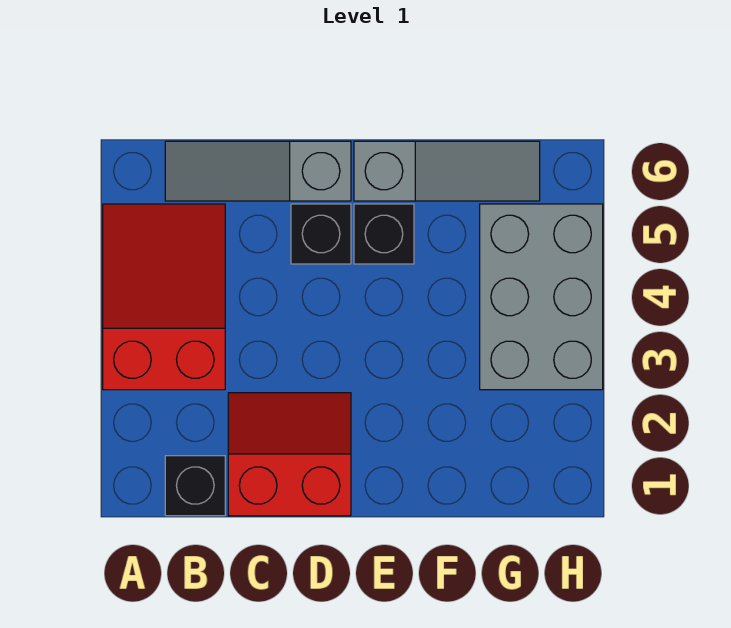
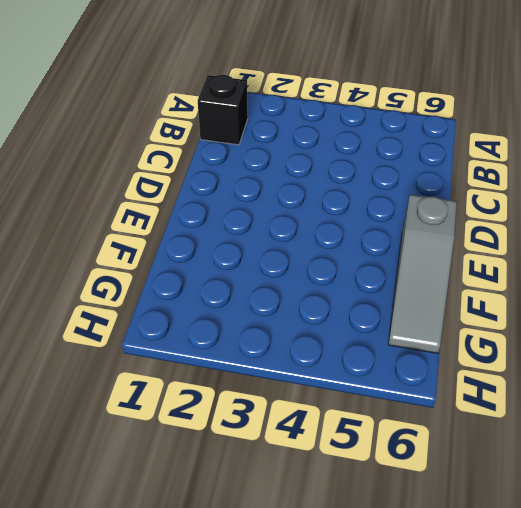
none -> red slope A3:B5 level 1 top 3
none -> grey slope B6:D6 level 1 top D

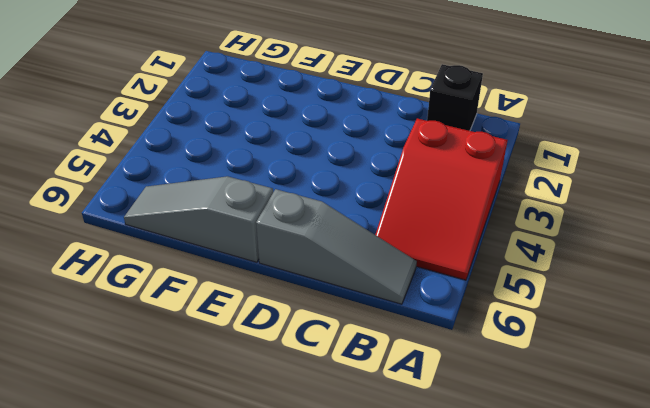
none -> red slope C1:D2 level 1 top 1
none -> black brick D5 level 1

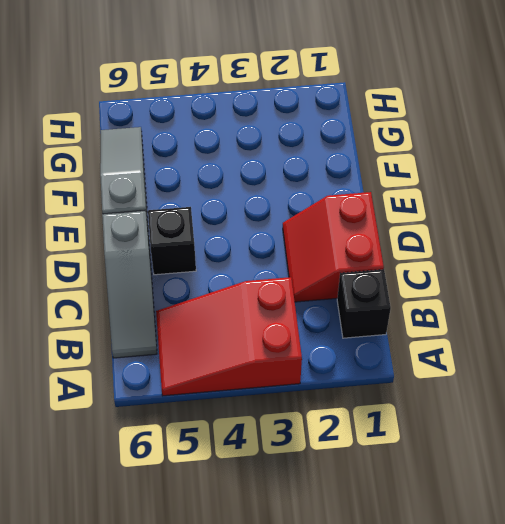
none -> black brick E5 level 1
none -> grey brick G3:H5 level 1

